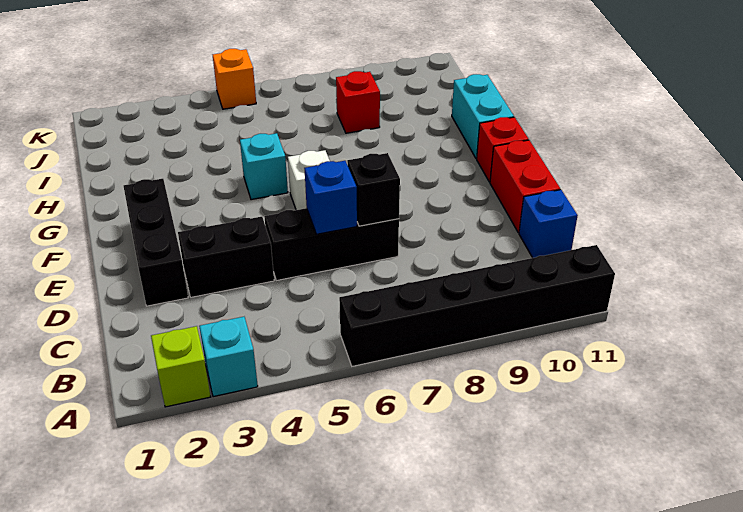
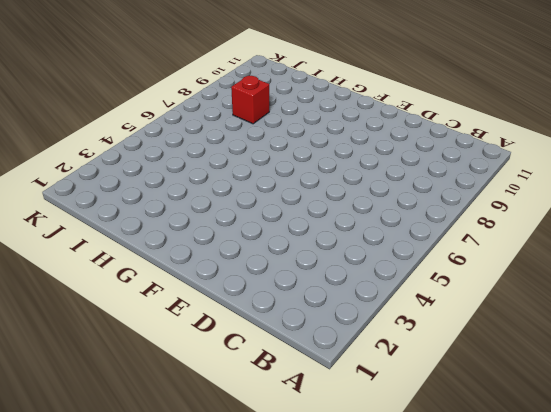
none -> lime brick A2 level 1
none -> cyan brick A3 level 1
none -> black brick A6:A11 level 1

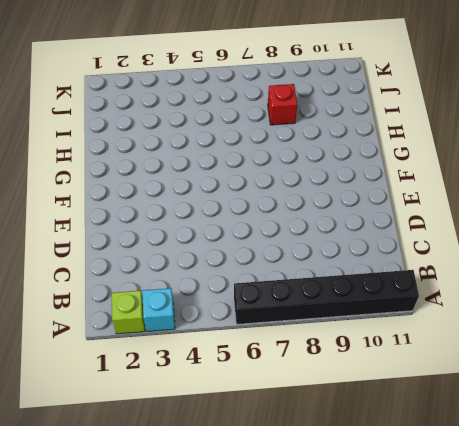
none -> blue brick C11 level 1
none -> black brick D2:F2 level 1
none -> black brick D3:D4 level 1

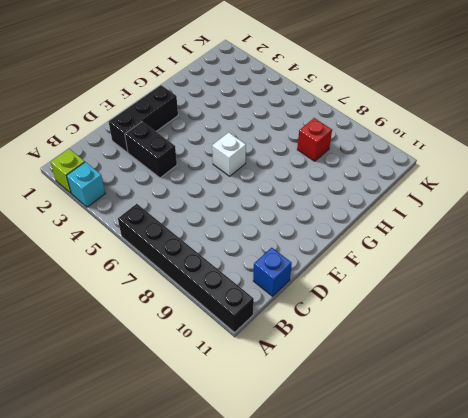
none -> black brick D5:D7 level 1
none -> red brick D11:E11 level 1
none -> red brick F11 level 1

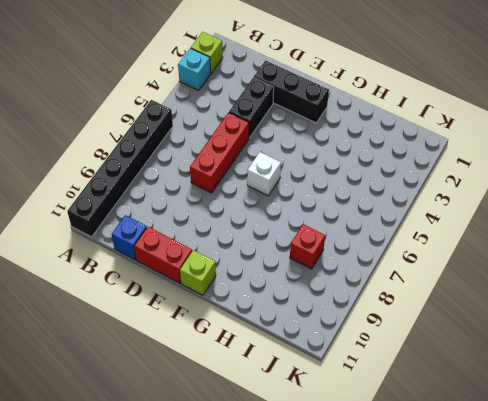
red brick D5:D7 level 1 -> black brick D5:D7 level 1
lime brick F11 level 1 -> red brick F11 level 1
none -> cyan brick G5 level 1
none -> cyan brick G11:H11 level 1
none -> orange brick K5 level 1

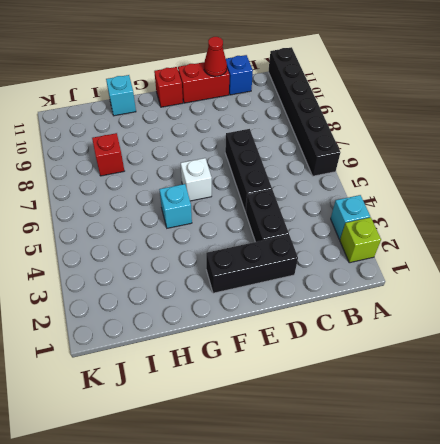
red cone D11 level 2 -> none
cyan brick H11 level 1 -> cyan brick G11:H11 level 1
none -> orange brick K5 level 1
none -> blue brick D6 level 2
none -> black brick D7 level 2

